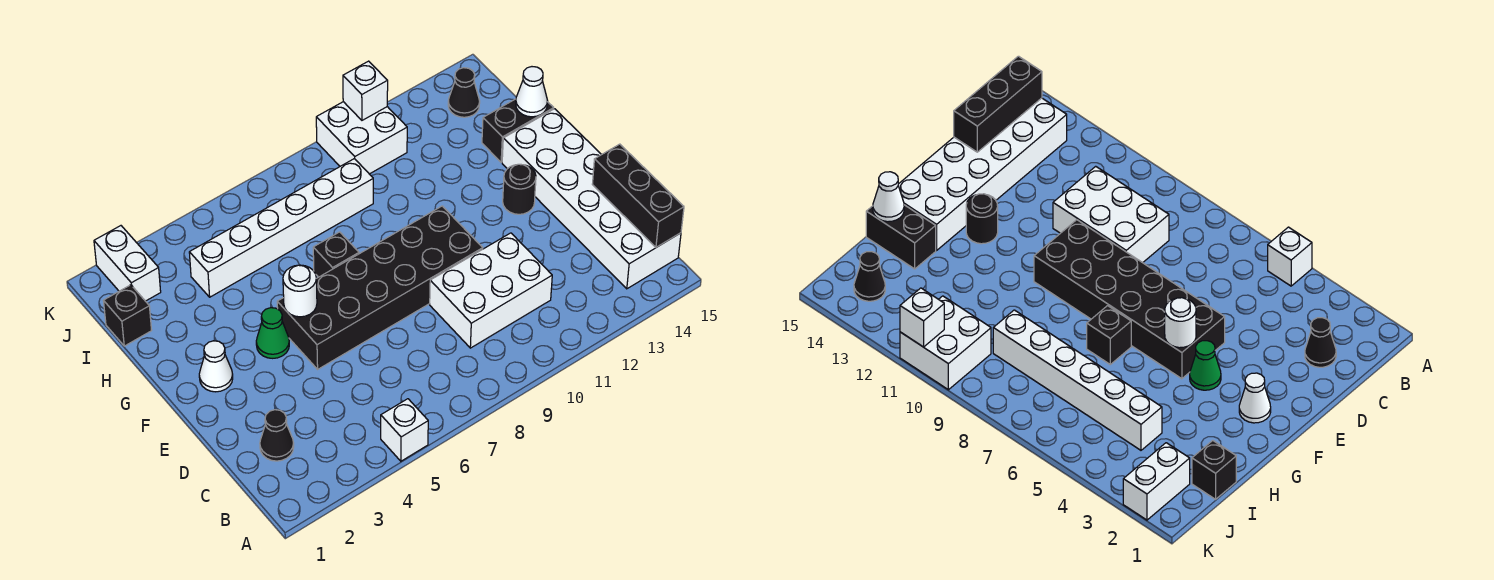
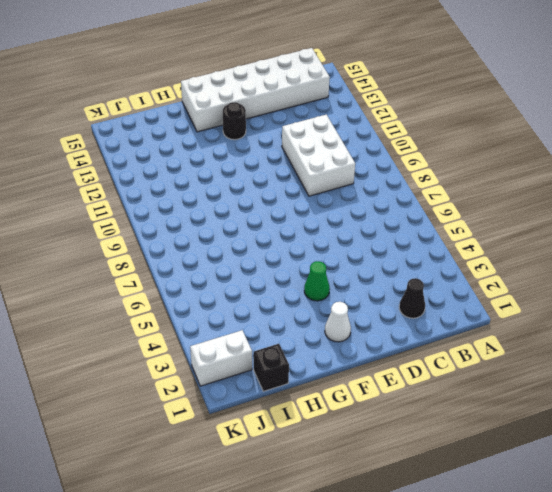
none -> white brick A5 level 1
none -> black brick E5:F10 level 1
none -> black brick G7 level 1

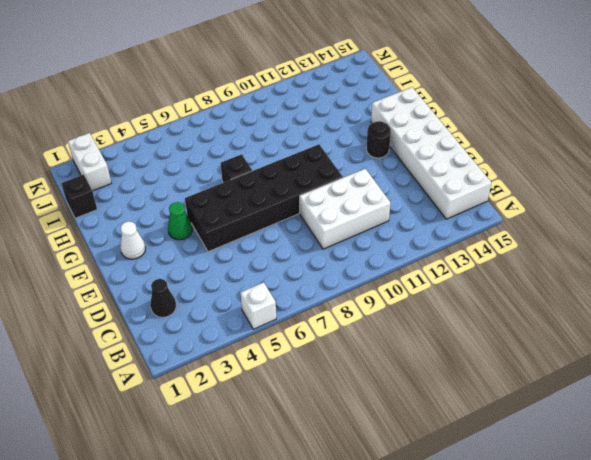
none -> black brick H14:H15 level 1
none -> white brick I4:I9 level 1
none -> white brick J10:K11 level 1

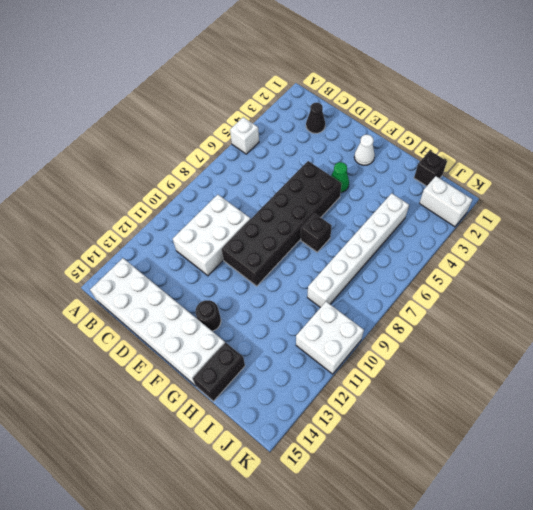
none -> black cone J14 level 1
none -> black brick B15:D15 level 2
none -> white round brick F5 level 2

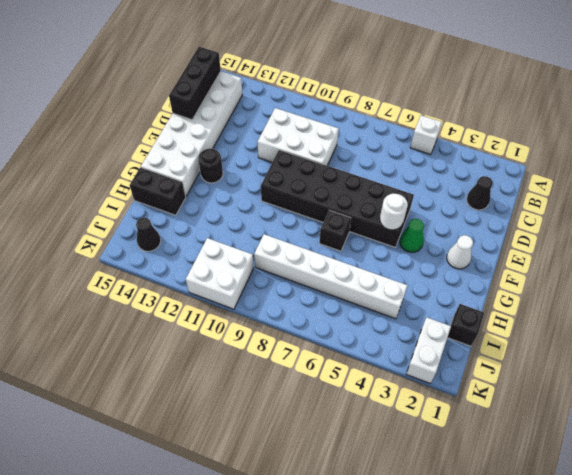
none -> white cone H15 level 2
none -> white brick K11 level 2

